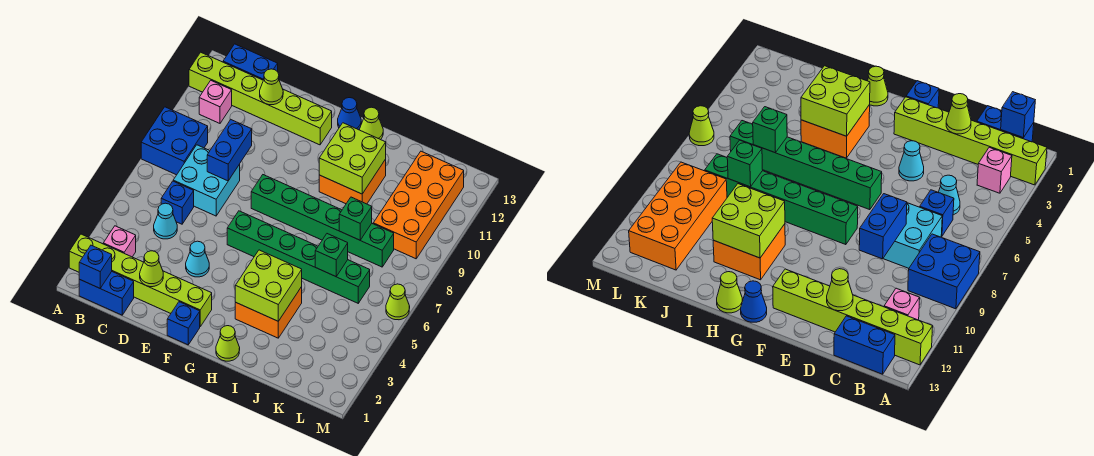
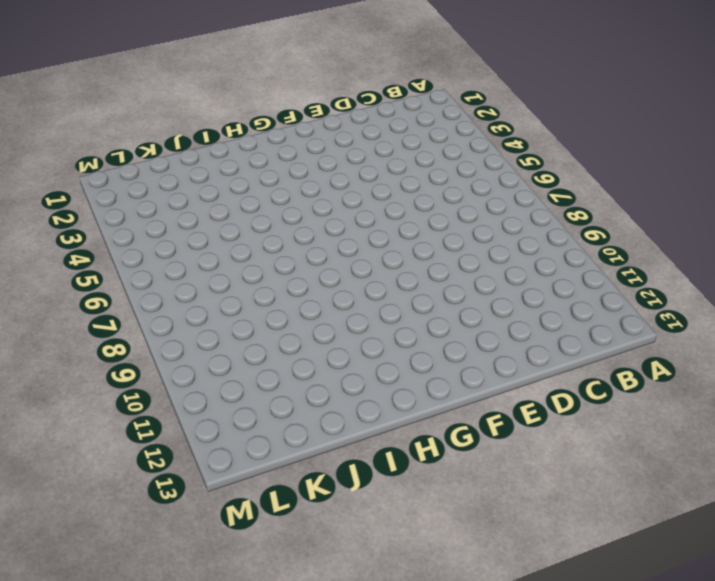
none -> lime brick A2:F2 level 1
none -> blue brick A8:B9 level 1
none -> lime brick A12:F12 level 1

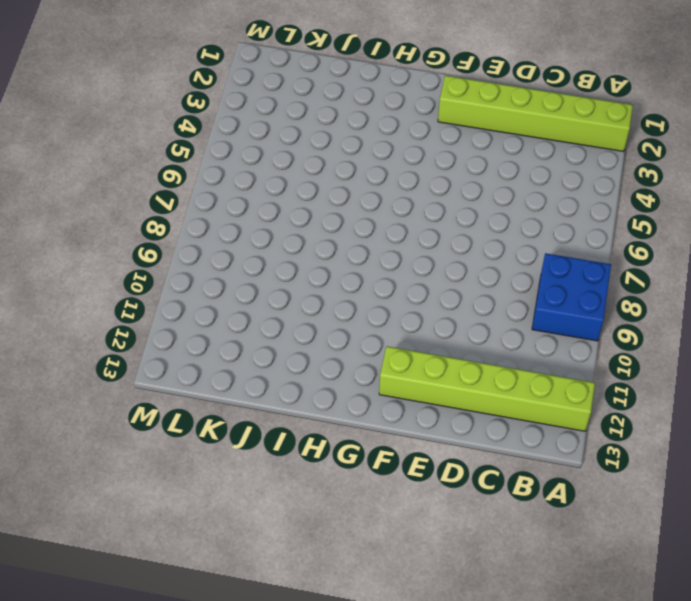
none -> blue brick B1:C1 level 1
none -> pink brick B3 level 1
none -> pink brick B11 level 1

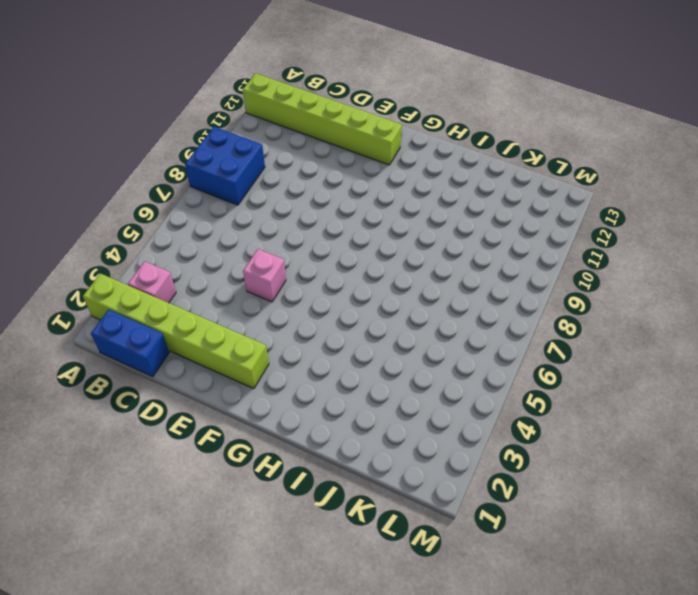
pink brick E5 level 1 -> pink brick B11 level 1
none -> blue brick B13:C13 level 1
none -> cyan cone C5 level 1
none -> blue brick C6 level 1

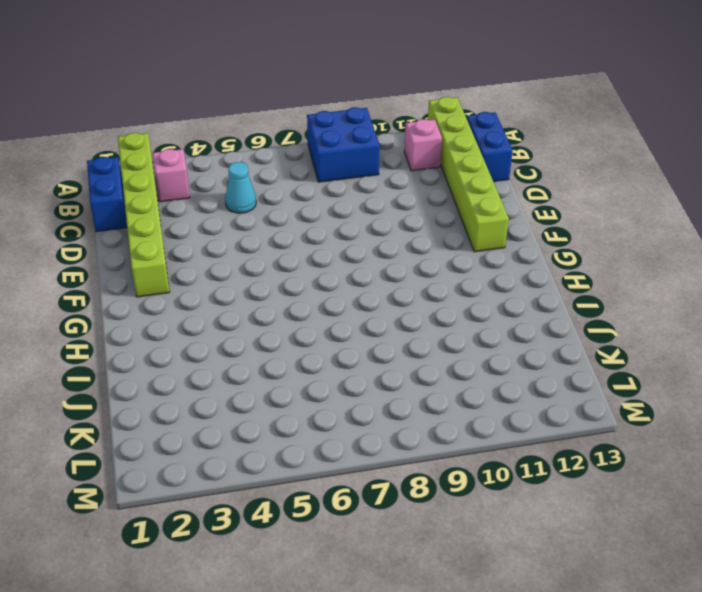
none -> blue brick C6 level 1
none -> cyan brick C7:D8 level 1
none -> cyan cone E4 level 1

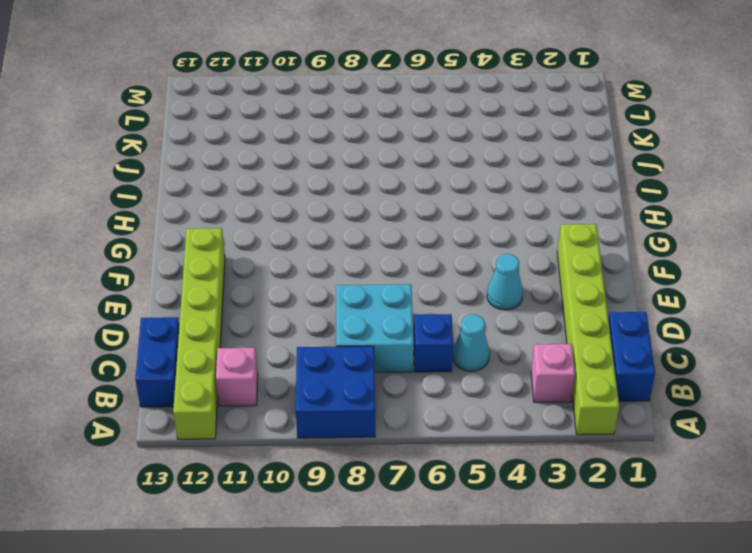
none -> blue brick F1 level 1
none -> green brick F6:K6 level 1
none -> green brick F8:K8 level 1

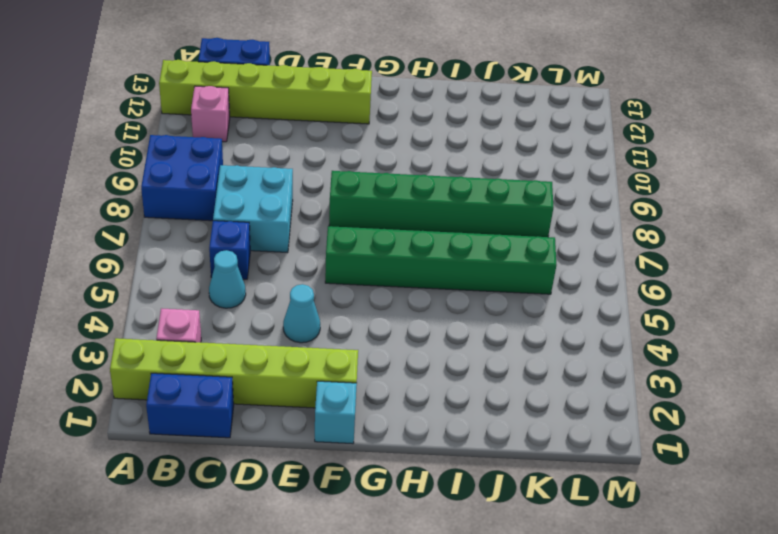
cyan brick F1 level 1 -> blue brick F1 level 1
none -> blue cone G13 level 1
none -> lime cone H1 level 1
none -> orange brick H3:I4 level 1

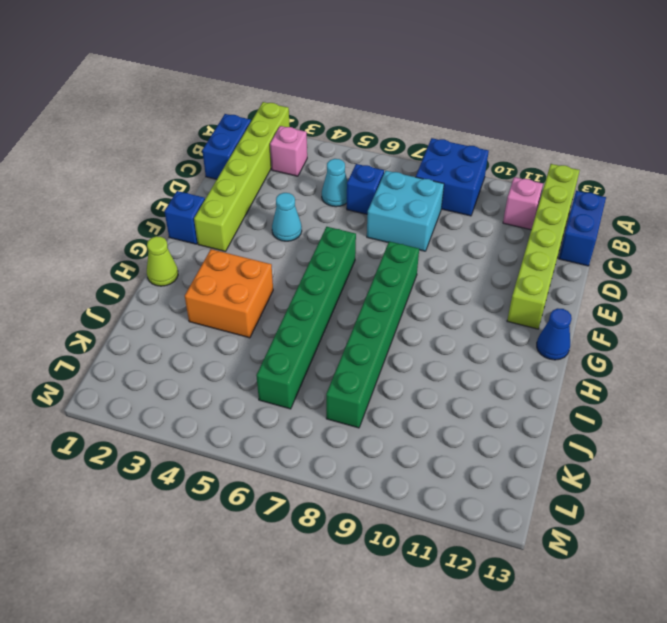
none -> orange brick H10:I11 level 1
none -> lime cone H13 level 1
none -> orange brick K9:L12 level 1

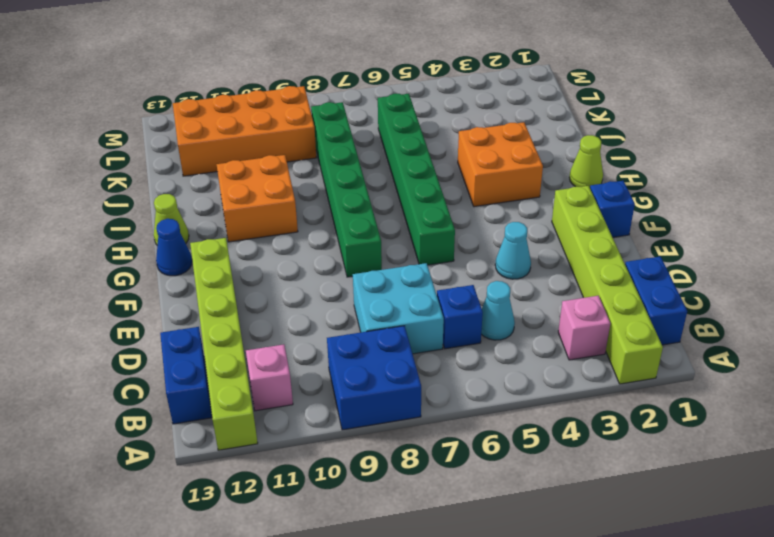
none -> lime cone M6 level 1
none -> blue brick B1 level 2
none -> lime cone D2 level 2

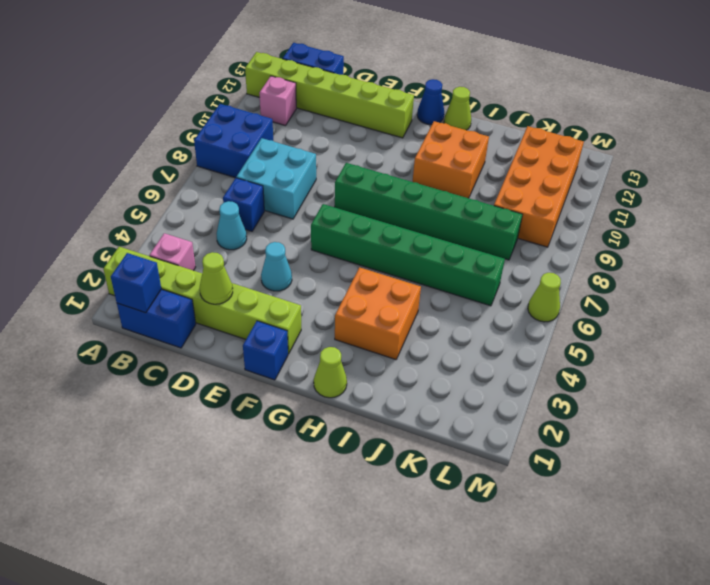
none -> blue brick D8:D9 level 2
none -> lime cone D12 level 2
none -> lime brick H3:I4 level 2

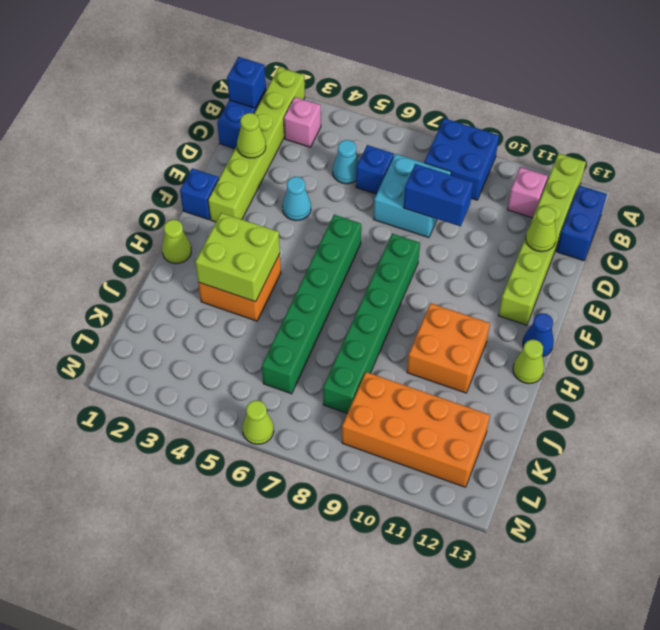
none -> lime brick H10:I11 level 2
none -> green brick J6 level 2
none -> green brick J8 level 2

